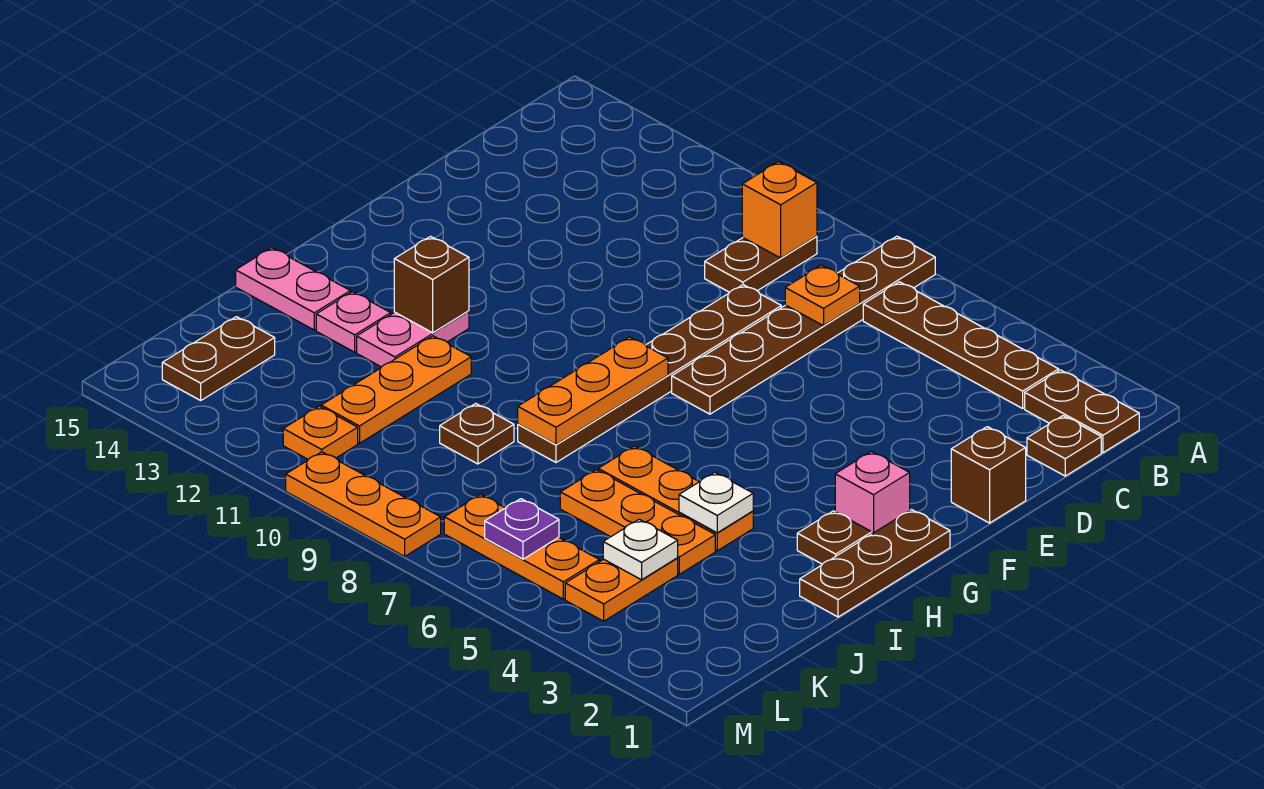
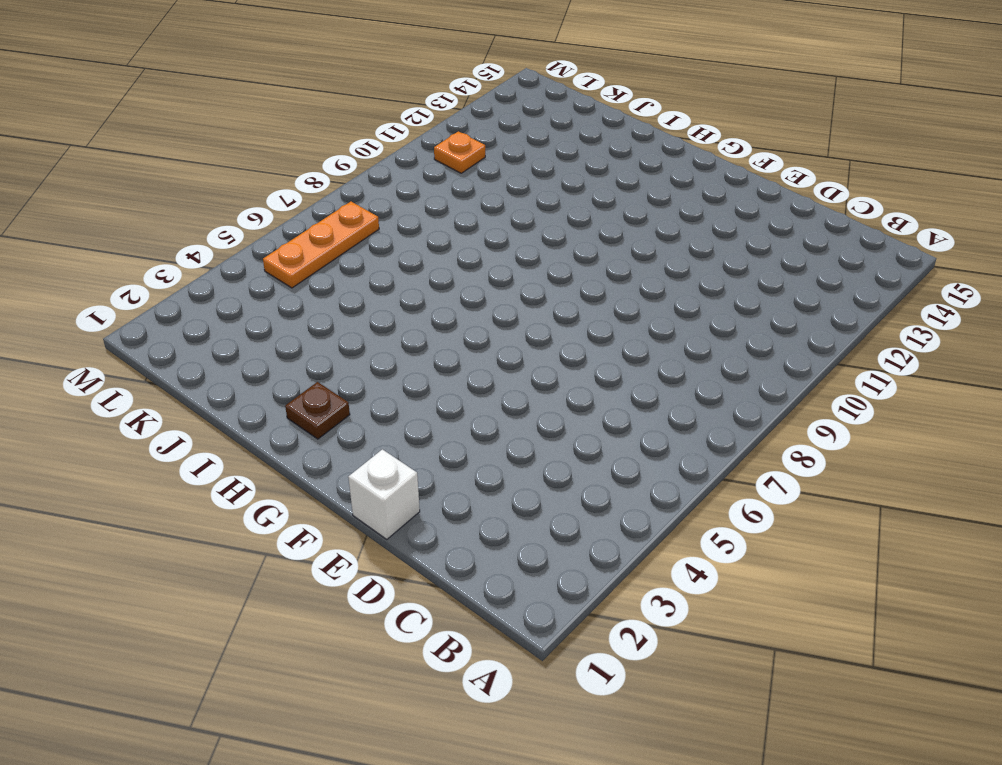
white brick E1 level 1 -> brown brick E1 level 1
none -> brown plate A7:F7 level 1
none -> brown plate B1:B2 level 1
none -> brown plate B3:B6 level 1

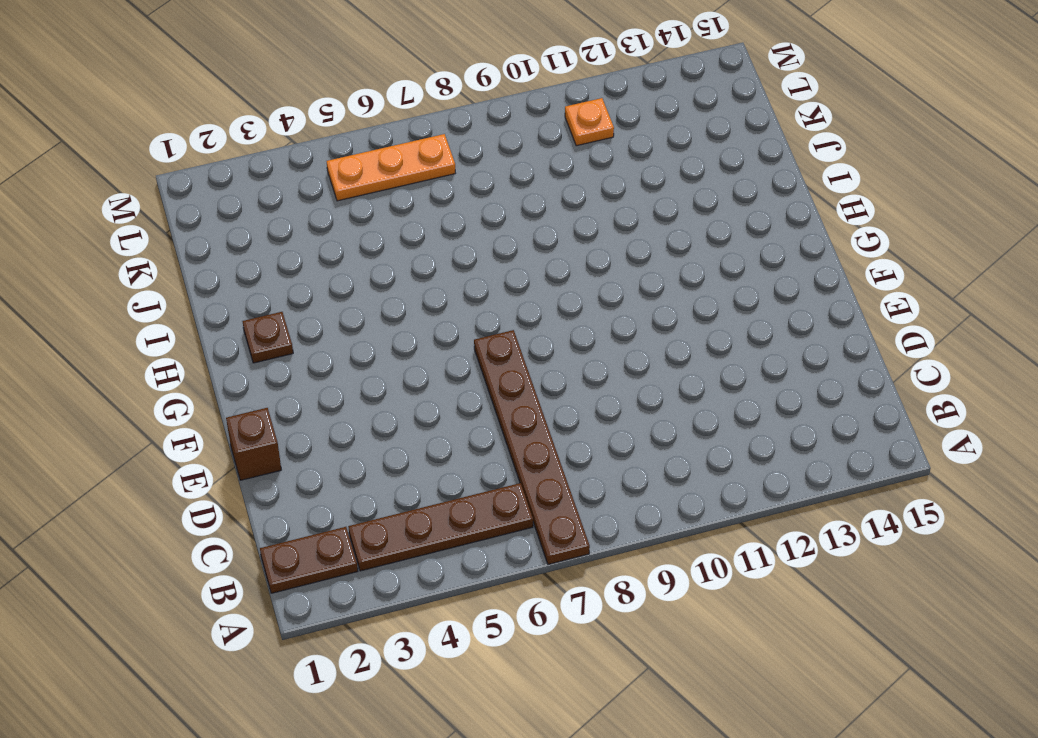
none -> brown plate B9:C9 level 1
none -> brown plate C1 level 1
none -> brown plate D8:I8 level 1

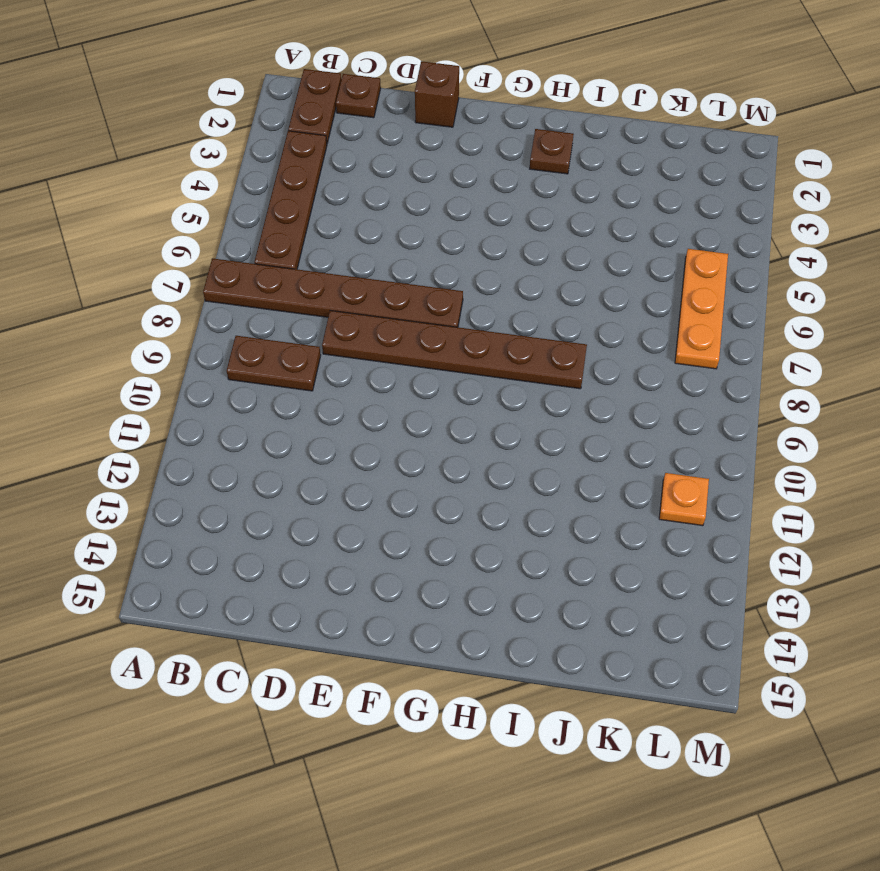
none -> brown plate G1:I1 level 1
none -> pink brick G2 level 1
none -> pink plate H12:I12 level 1

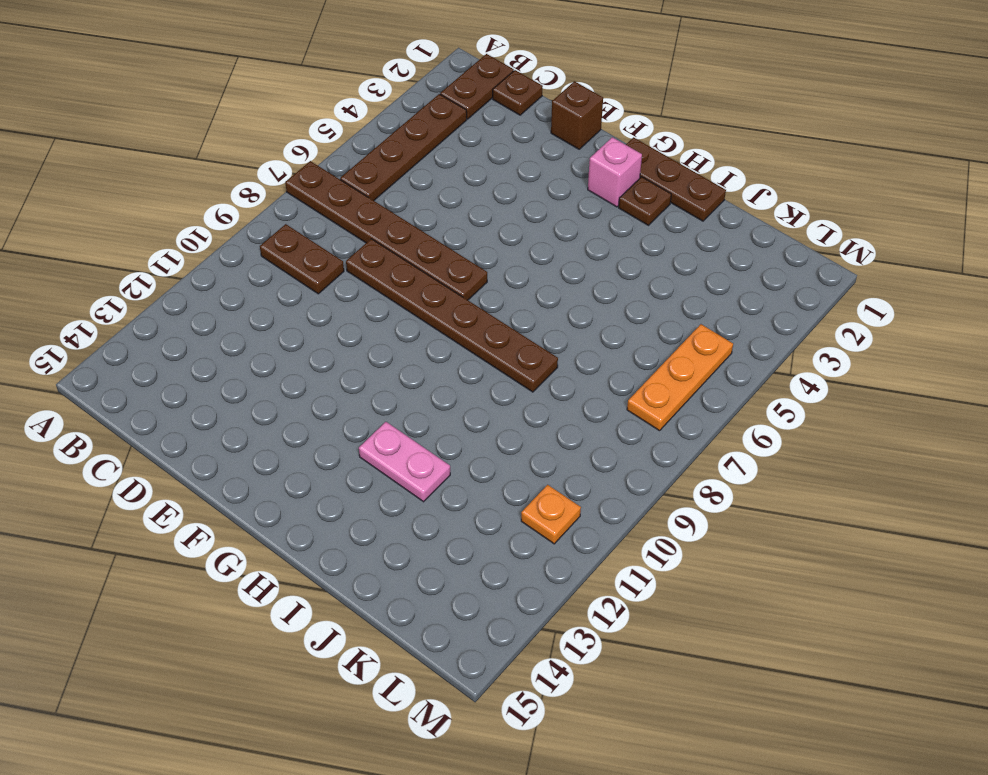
none -> orange plate I4:I6 level 1
none -> orange plate I11:K11 level 1
none -> pink plate I13 level 1

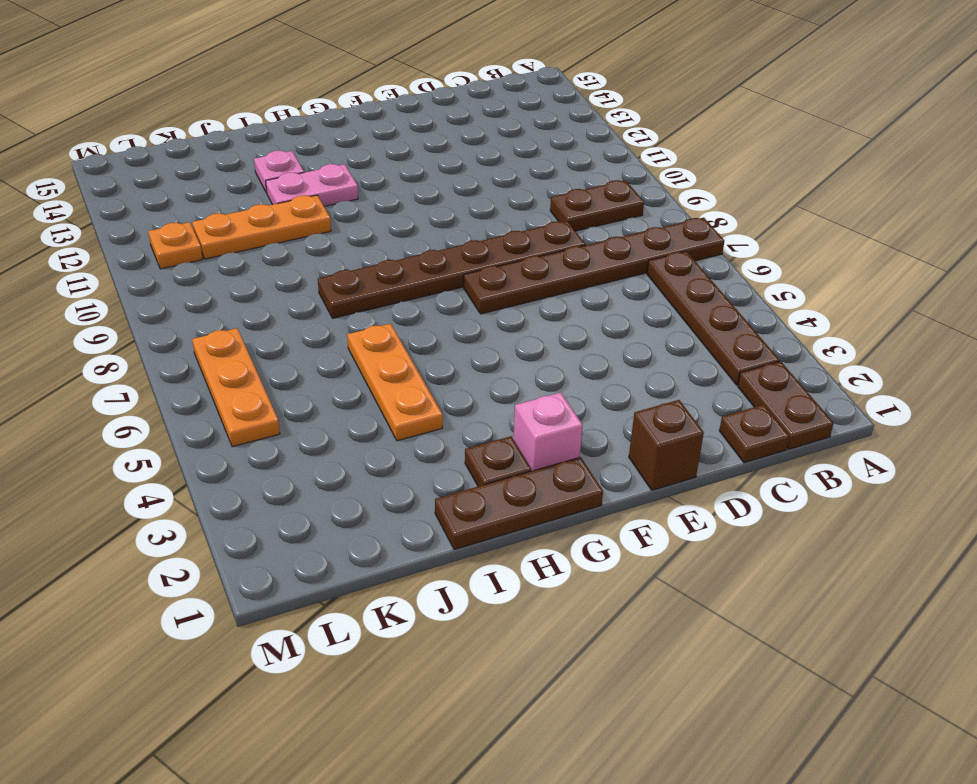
none -> pink plate I14:I15 level 1
none -> orange plate J4:J6 level 1
none -> brown plate J9 level 1

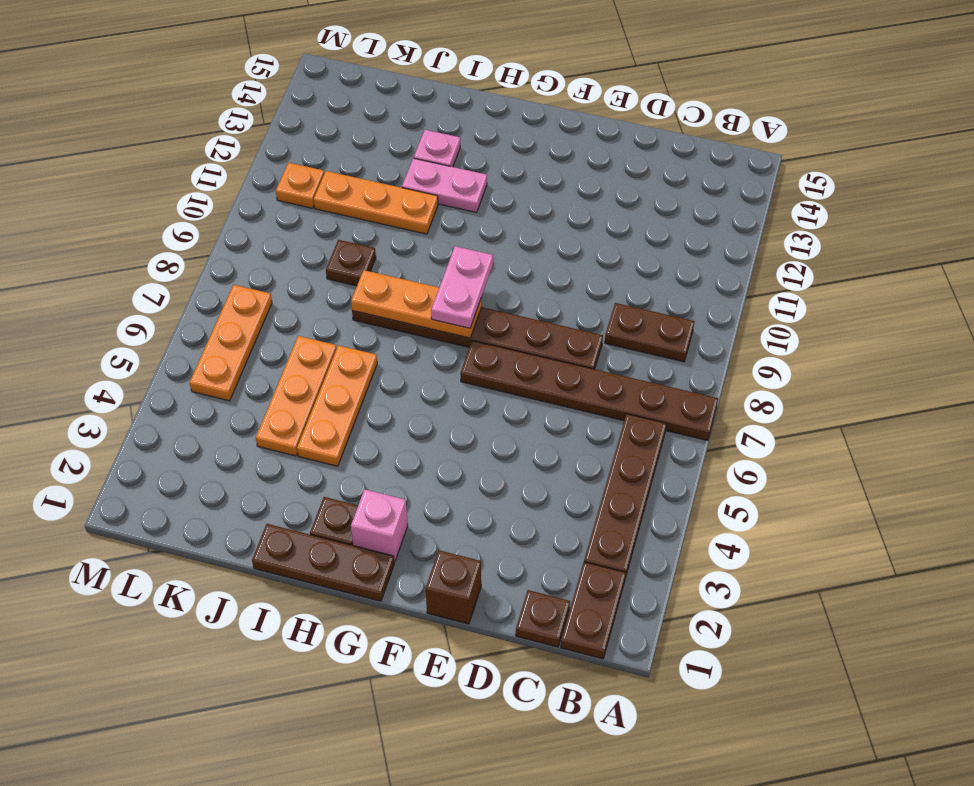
pink plate G8:G9 level 3 -> pink plate I14:I15 level 1
none -> orange plate K4:L4 level 1
none -> brown plate K14:L14 level 1
none -> orange plate M8:M10 level 1

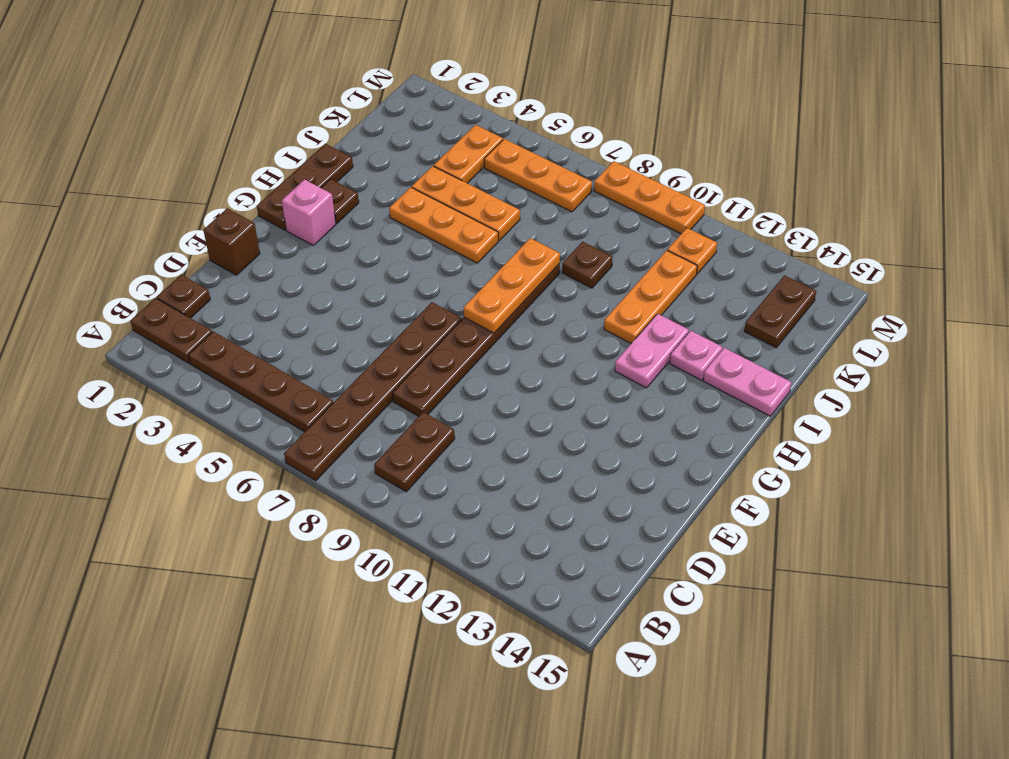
none -> orange brick B9 level 2
none -> orange plate C7 level 2
none -> brown brick H12 level 2

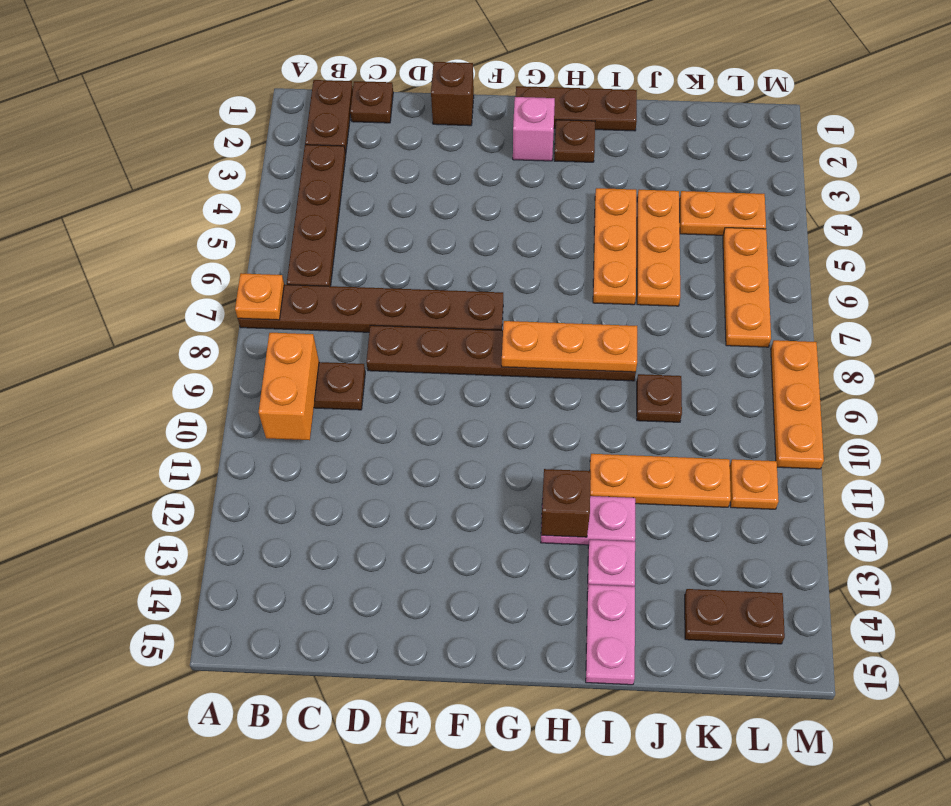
orange plate A7 level 2 -> orange plate C7 level 2
orange brick B9:B10 level 2 -> orange brick B9 level 2
none -> white plate I4 level 2
none -> white plate K4 level 2
none -> purple plate L6 level 2

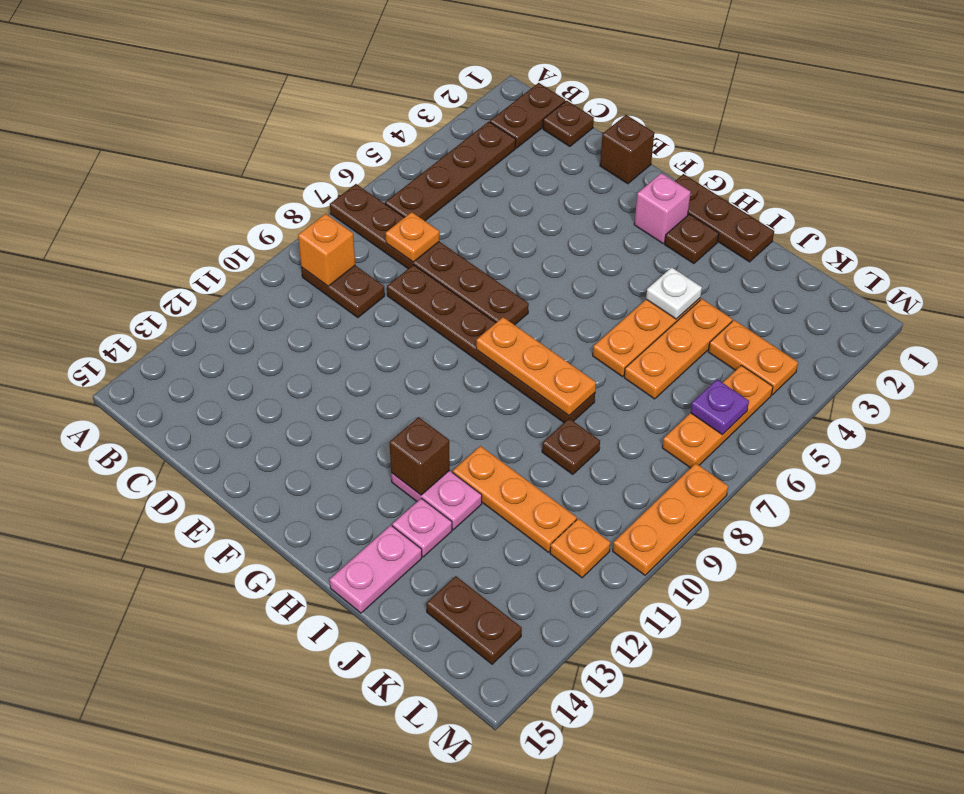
none -> white plate K4 level 2

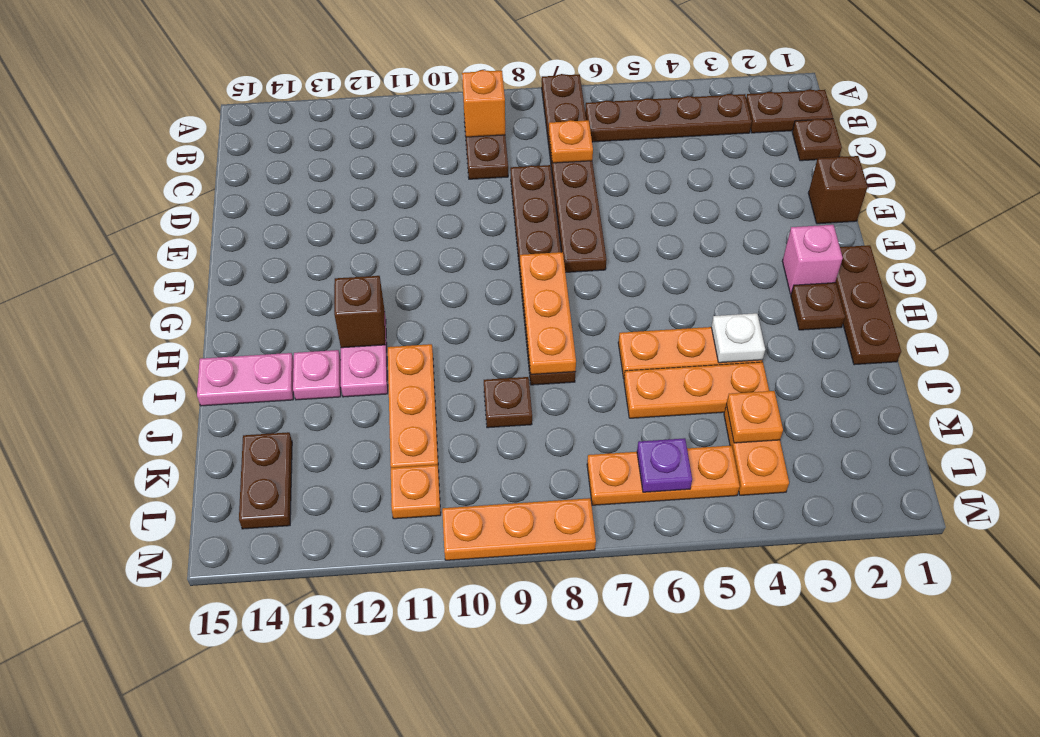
orange plate K4 level 2 -> white plate K4 level 2

